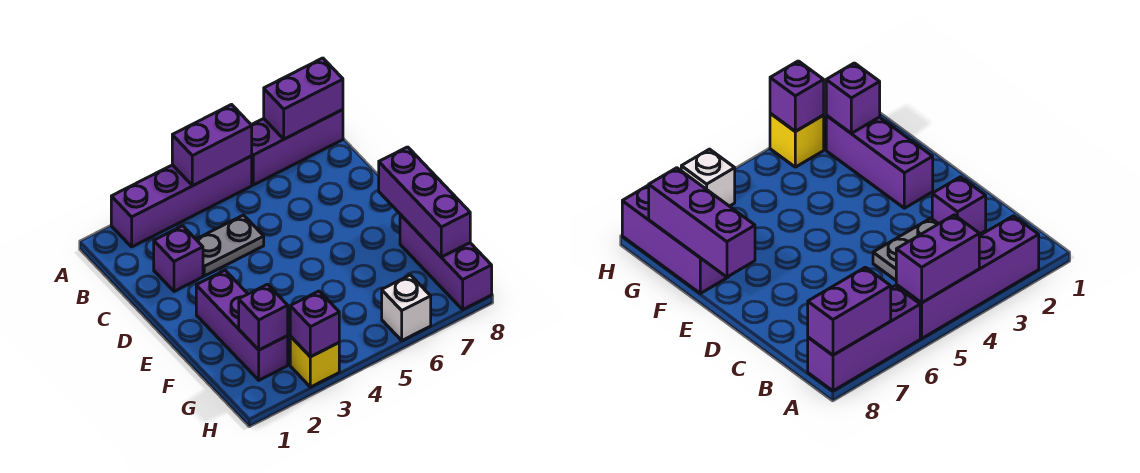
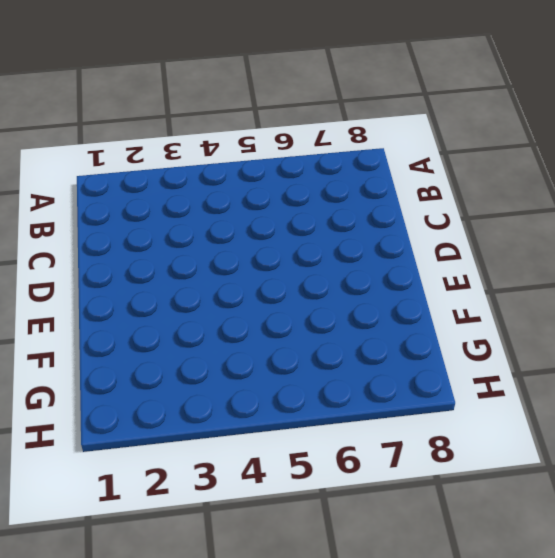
none -> purple brick A2:A5 level 1
none -> purple brick A6:A8 level 1
none -> purple brick C2 level 1

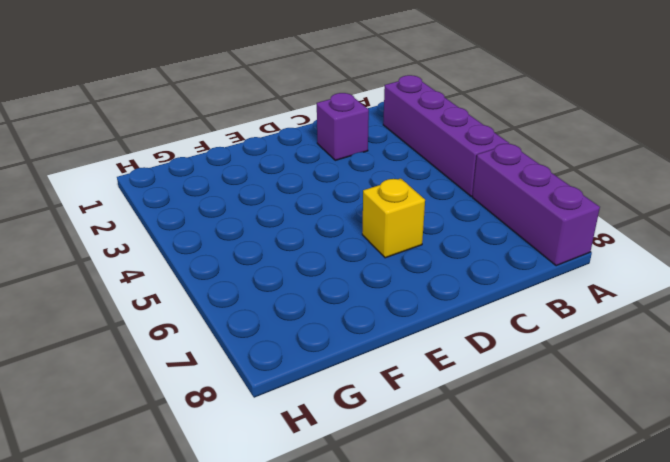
yellow brick D6 level 1 -> yellow brick H3 level 1
none -> grey plate C3:C4 level 1
none -> purple brick E2:G2 level 1
none -> purple brick F8:H8 level 1

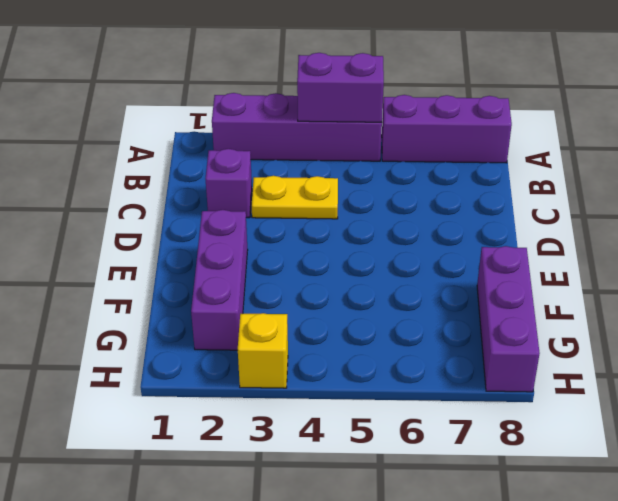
yellow plate C3:C4 level 1 -> grey plate C3:C4 level 1
none -> white brick H6 level 1
none -> purple brick A7:A8 level 2
none -> purple brick E8:G8 level 2

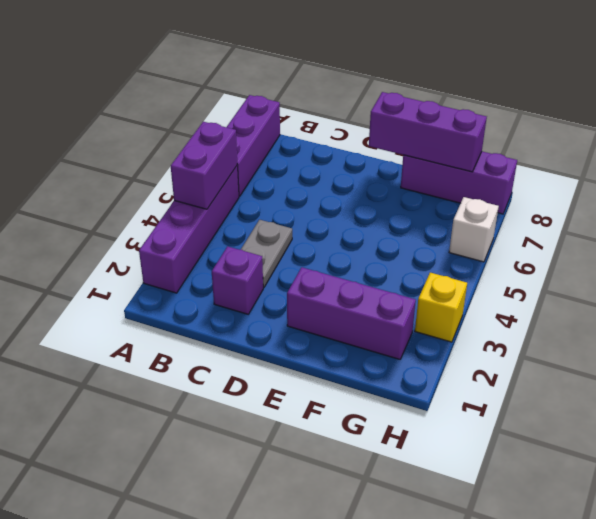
none -> purple brick A7:A8 level 2
none -> purple brick G2 level 2
none -> purple brick H3 level 2

